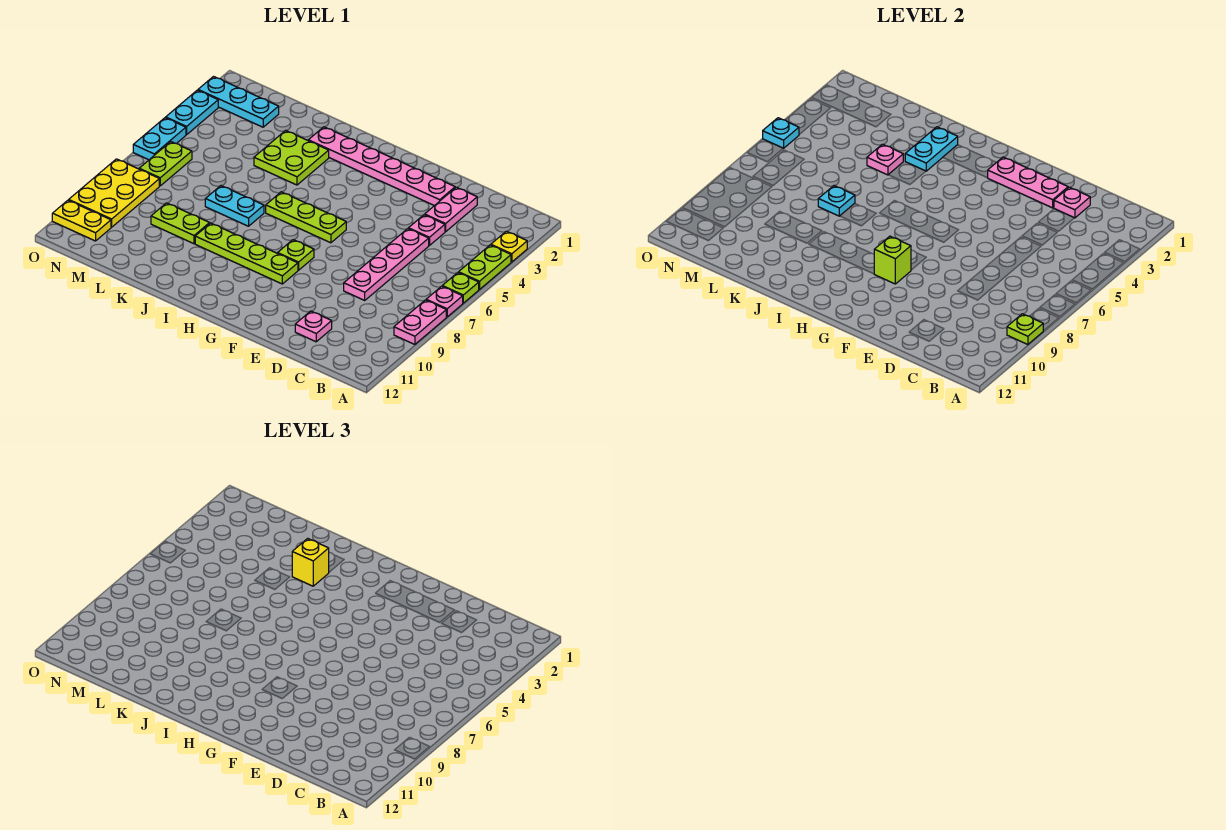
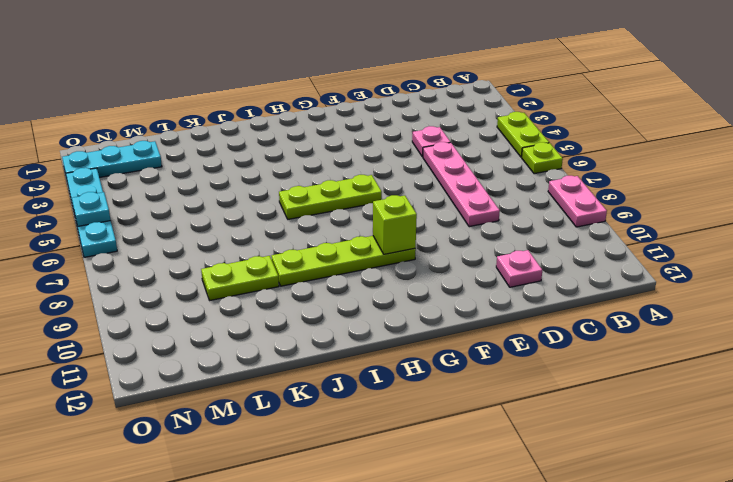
none -> yellow plate A3 level 1
none -> pink plate A7 level 1
none -> pink plate D2:D3 level 1
none -> pink plate E2:J2 level 1

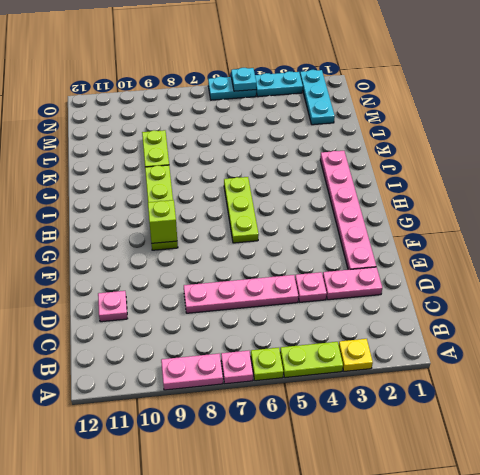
none -> lime plate G8 level 1
none -> lime plate J3:K4 level 1
none -> cyan plate J7:K7 level 1
none -> lime plate N6:N7 level 1

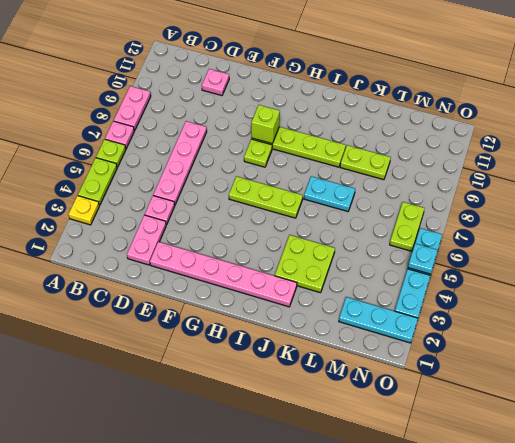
none -> yellow plate N8:O10 level 1
none -> yellow plate N11:O11 level 1
none -> lime plate A9 level 2
none -> pink plate D2 level 2

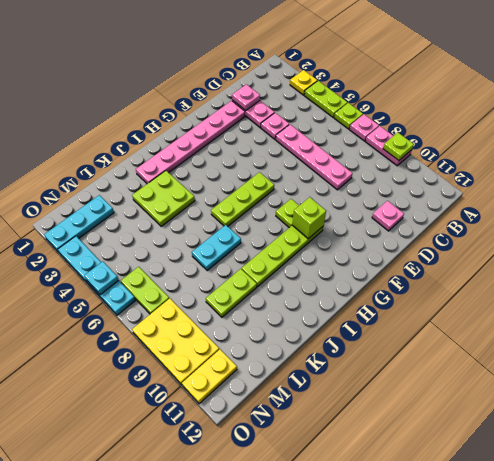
none -> pink plate E2:G2 level 2
none -> cyan plate J2:J3 level 2
none -> pink plate K4 level 2
none -> cyan plate K7 level 2

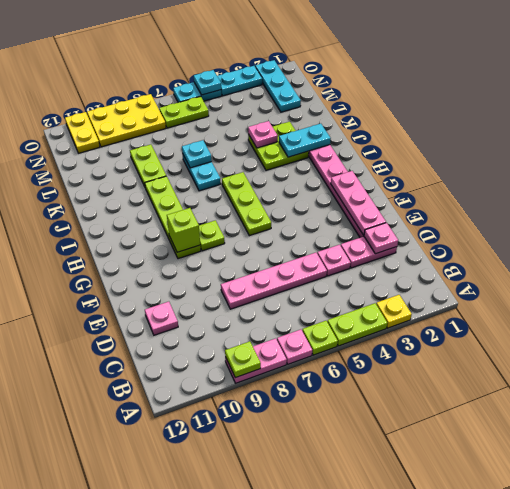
none -> yellow brick J3 level 3

